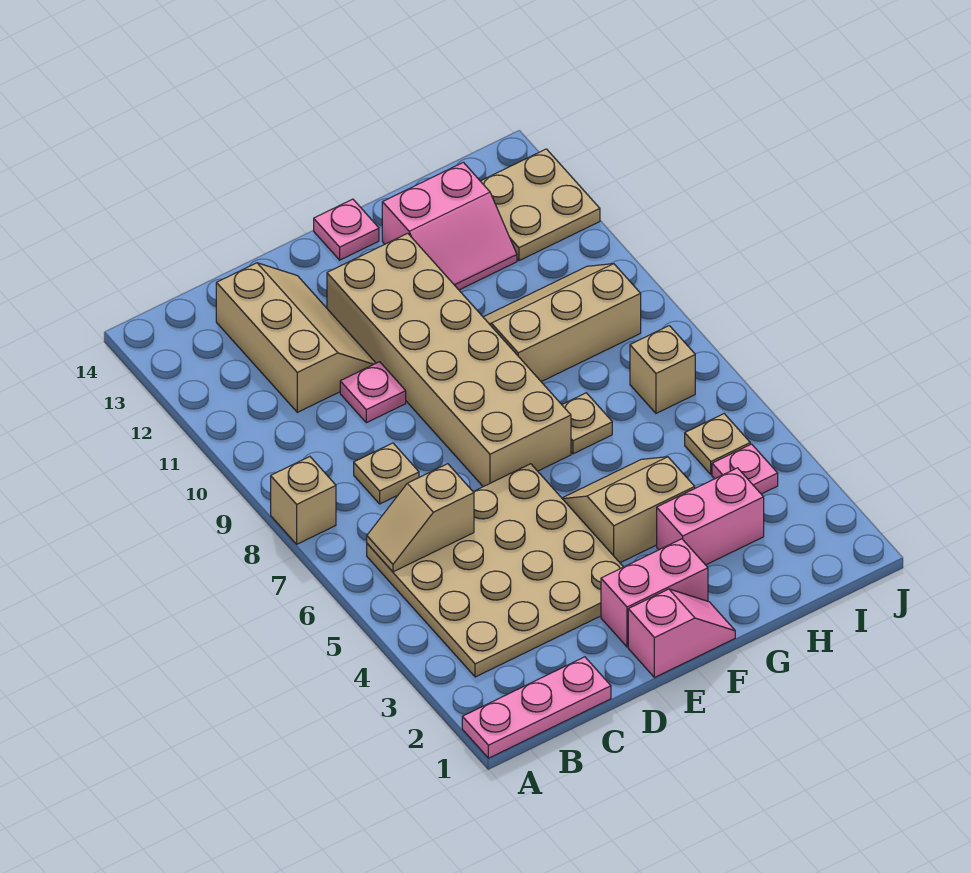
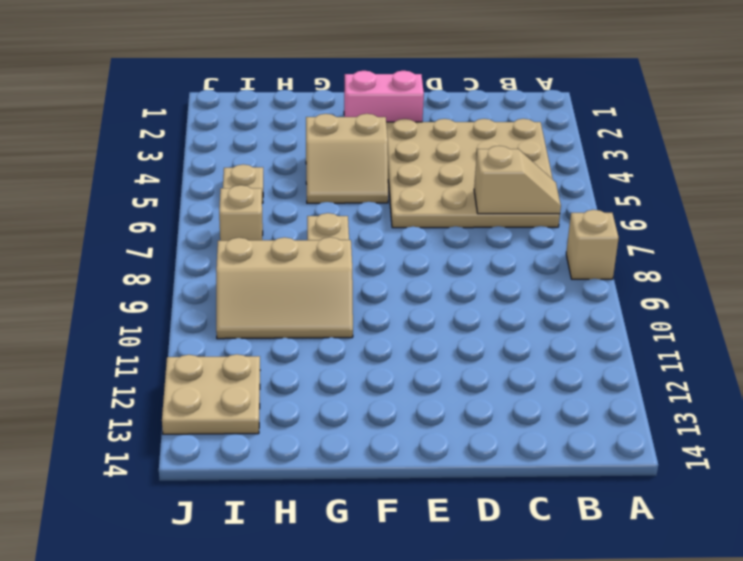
none -> pink plate A1:C1 level 1
none -> tan plate C8 level 1
none -> tan slope C11:D13 level 1 top C

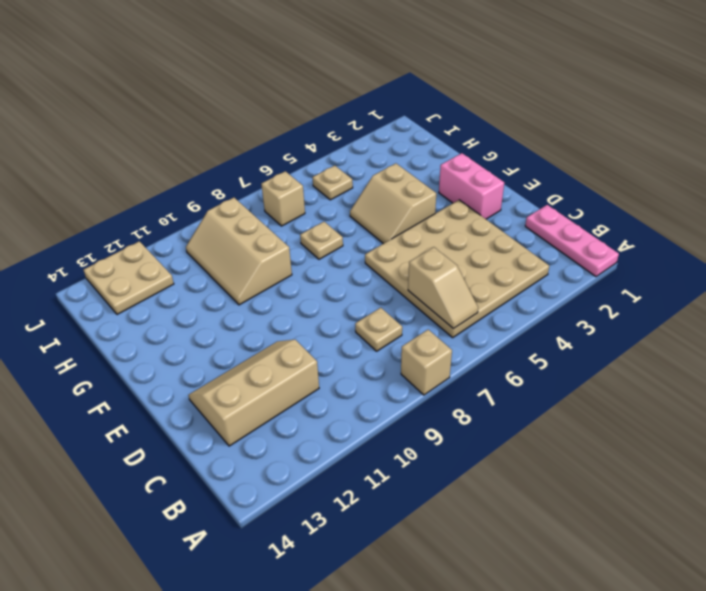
none -> pink plate D10 level 1
none -> pink slope E1:F1 level 1 top E
none -> tan brick E7:F12 level 1

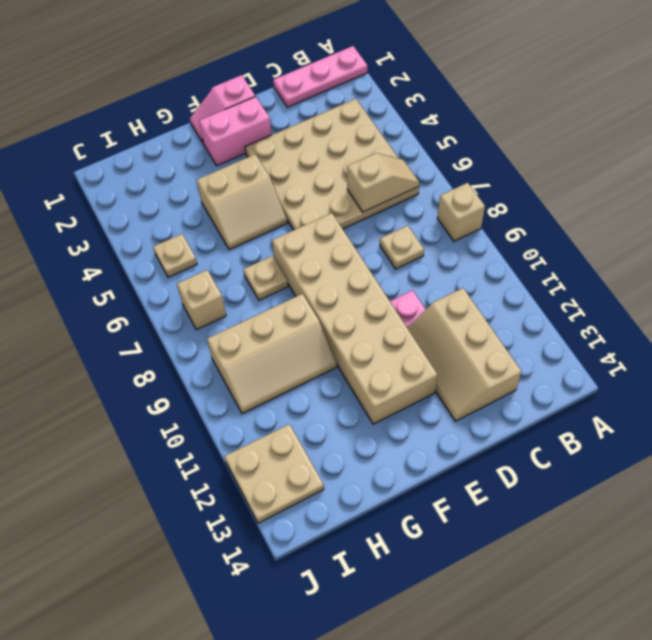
none -> pink plate F14 level 1
none -> pink brick G3:H3 level 1
none -> pink slope G12:H13 level 1 top 13

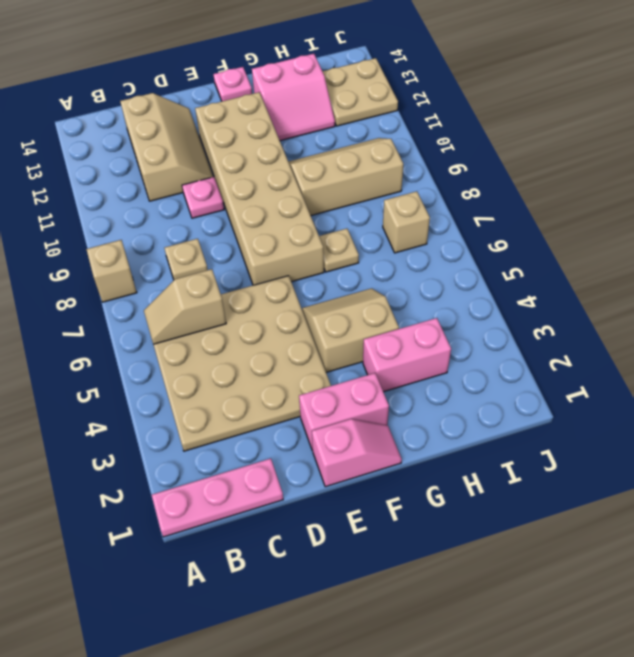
none -> pink plate I4 level 1
none -> tan plate I5 level 1

